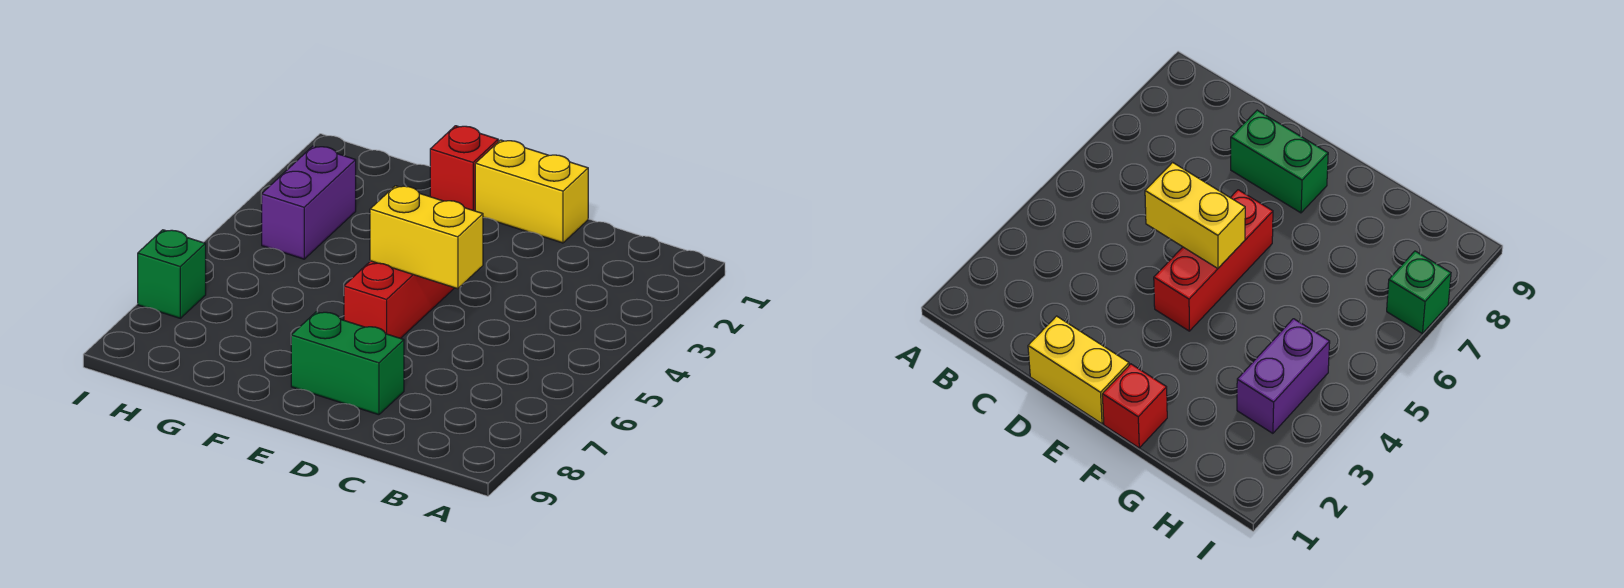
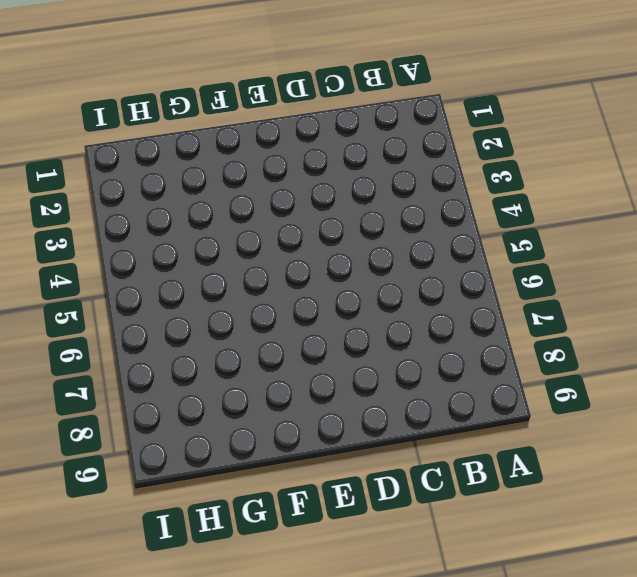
none -> yellow brick D1:E1 level 1
none -> green brick D8:E8 level 1

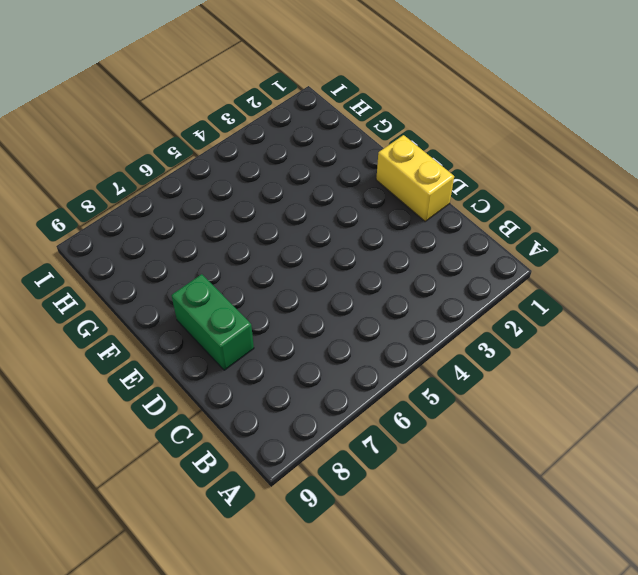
none -> red brick E4:E6 level 1
none -> red brick F1 level 1

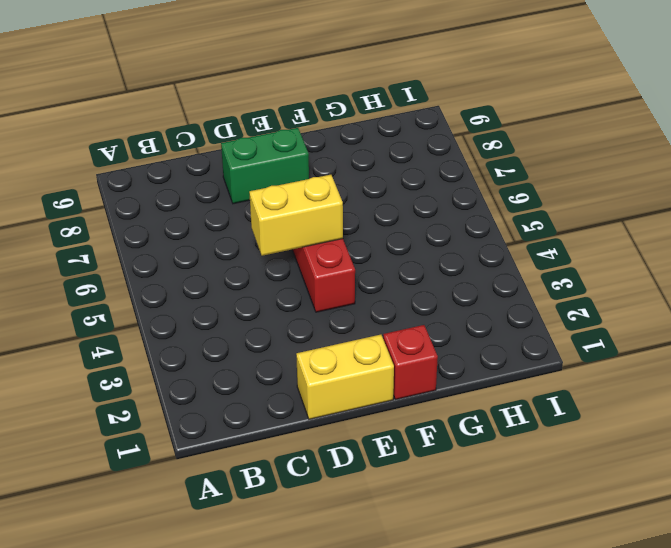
none -> purple brick H3:H4 level 1
none -> green brick I7 level 1

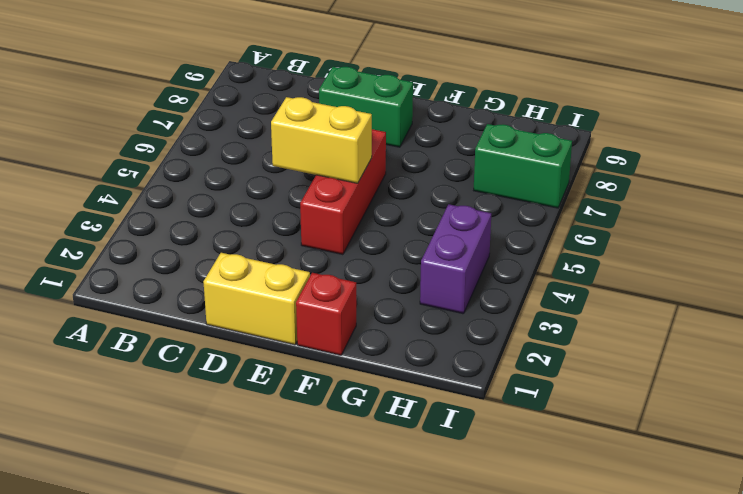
green brick H7:I7 level 1 -> green brick I7 level 1

